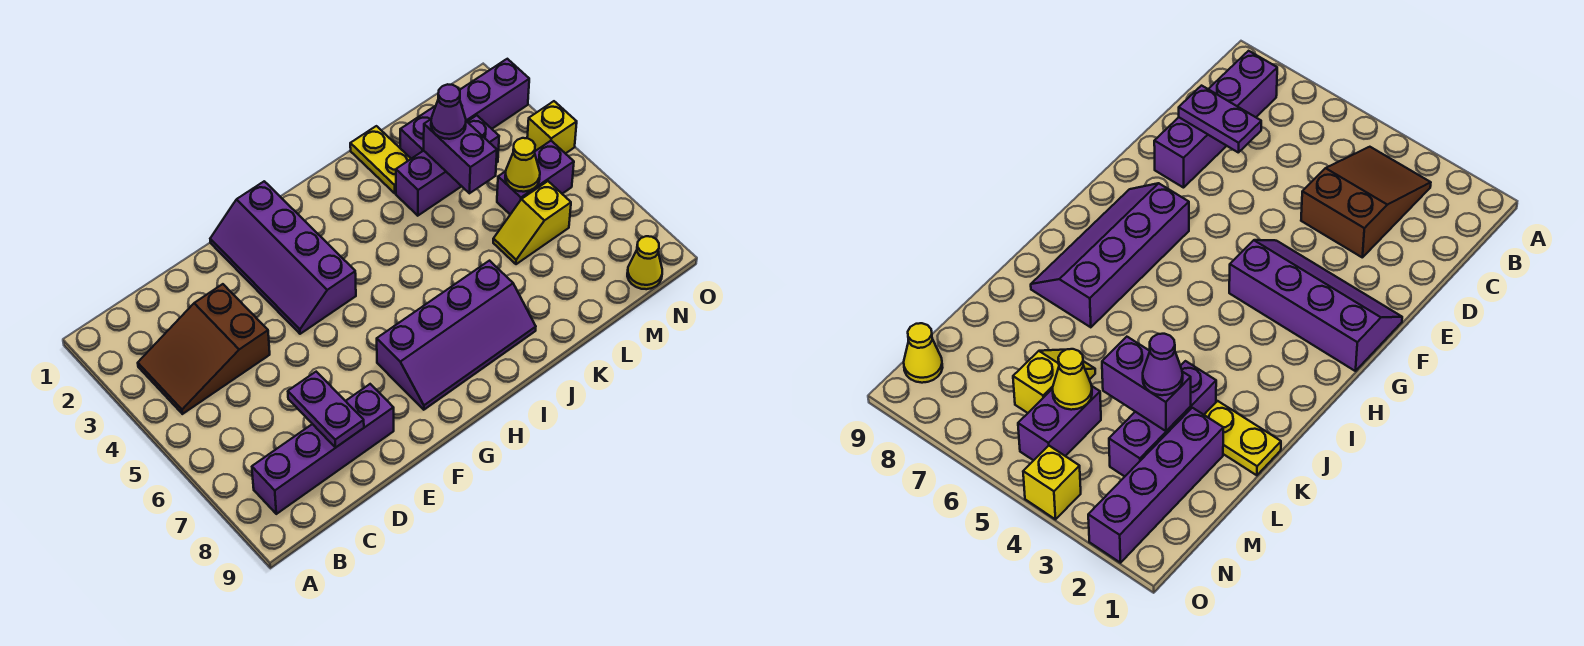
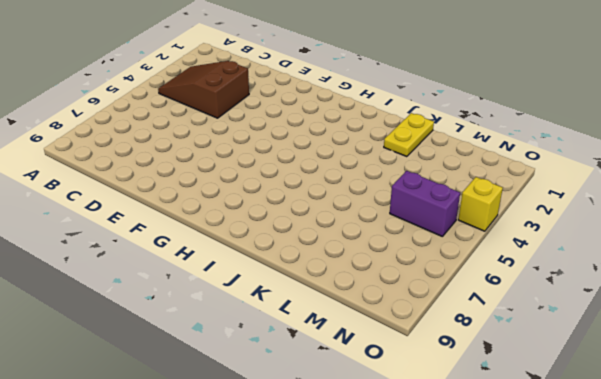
none -> purple brick B8:E8 level 1
none -> purple slope F1:G4 level 1 top G
none -> purple slope G7:J8 level 1 top 7

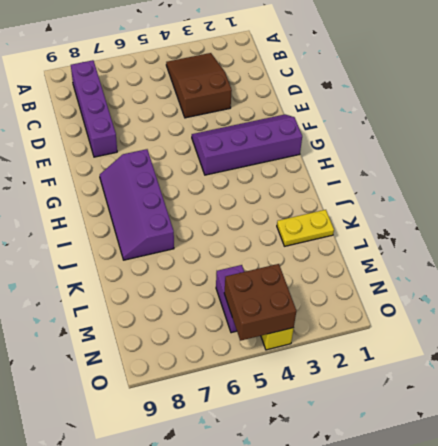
brown brick N4:O5 level 2 -> none
none -> purple brick K3:M3 level 1
none -> purple brick L2:O2 level 1
none -> yellow slope L6:M6 level 1 top M

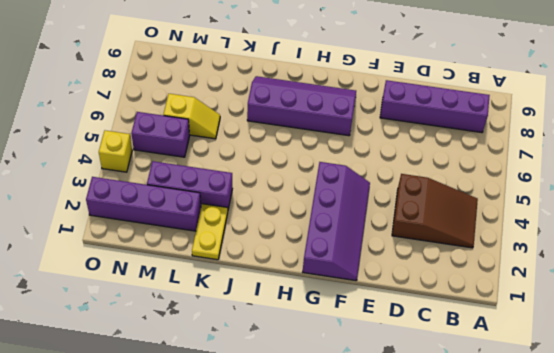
none -> yellow cone N9 level 1
none -> purple plate D7:D8 level 2
none -> purple brick L3:L4 level 2

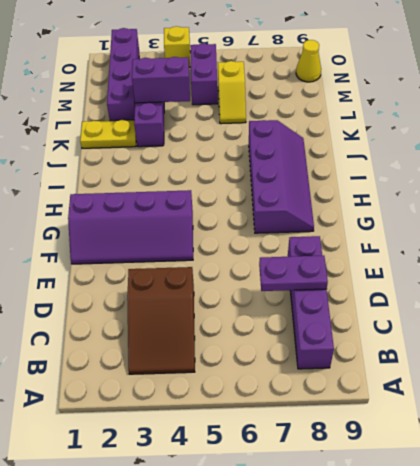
none -> yellow cone M5 level 2
none -> purple cone L3 level 3

